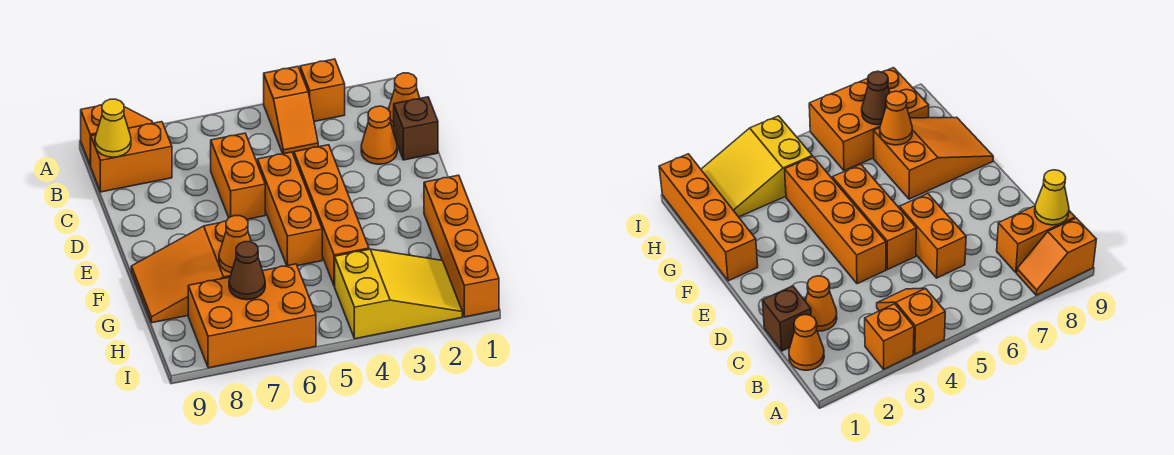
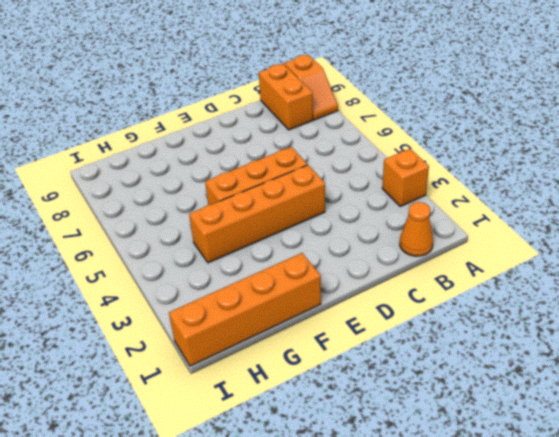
none -> orange slope A4:B4 level 1 top A
none -> brown brick C1 level 1
none -> orange cone C2 level 1

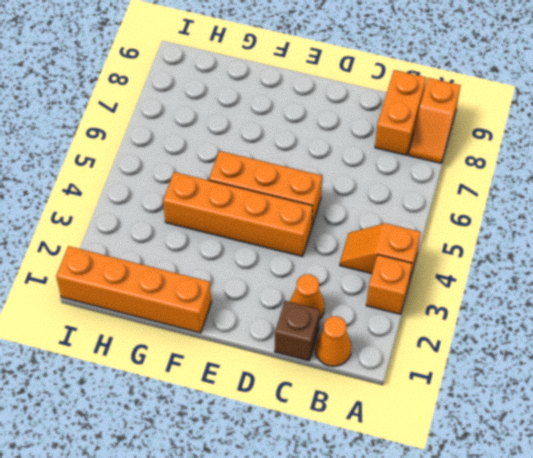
none -> orange brick C6:D6 level 1
none -> orange slope F7:G9 level 1 top 7
none -> yellow slope H2:I4 level 1 top 4

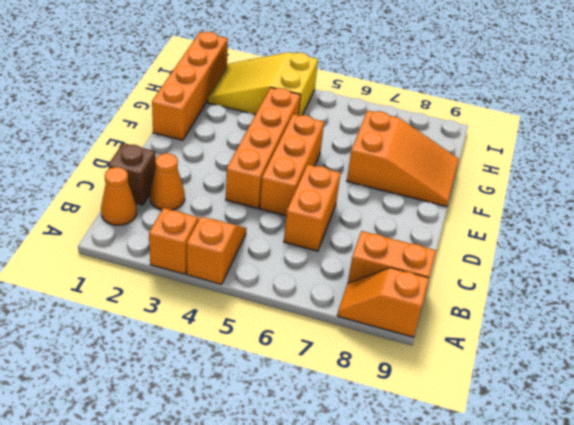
none -> orange brick H6:I8 level 1
none -> yellow cone B9 level 2
none -> orange cone G7 level 2

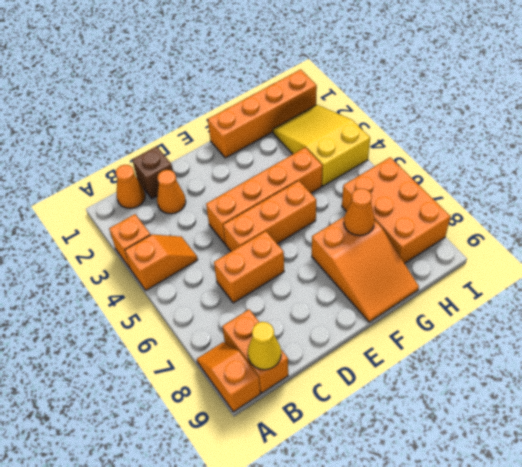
none -> brown cone H7 level 2

